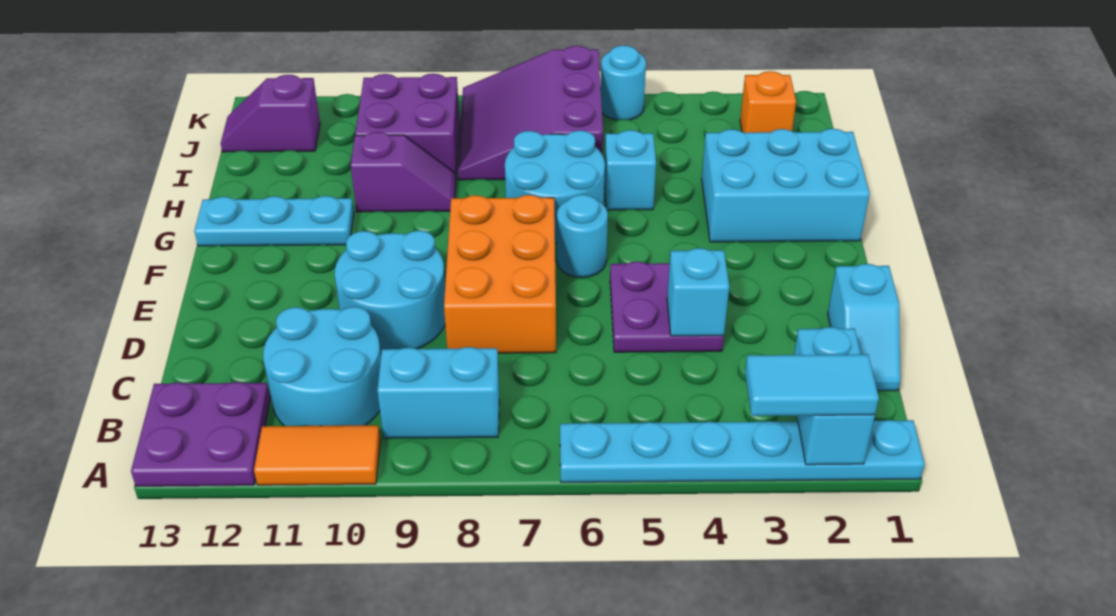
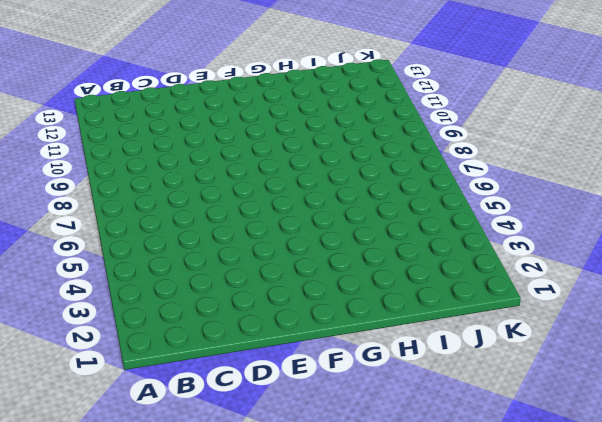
none -> cyan plate A1:A6 level 1
none -> orange tile A10:A11 level 1
none -> purple plate A12:B13 level 1

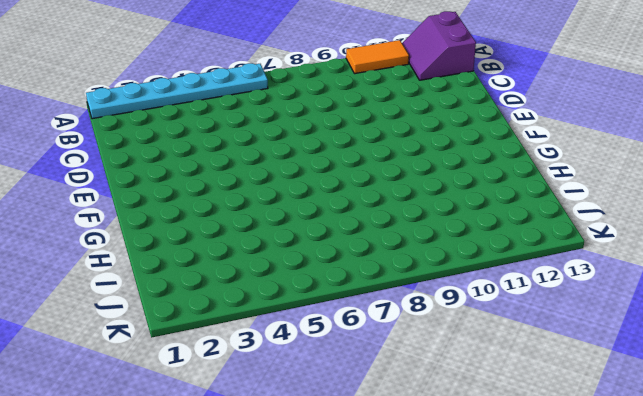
purple slope A12:B13 level 1 top 13 -> purple plate A12:B13 level 1
none -> cyan brick B8:B9 level 1
none -> cyan round brick B10:C11 level 1
none -> cyan slope C1:D1 level 1 top D

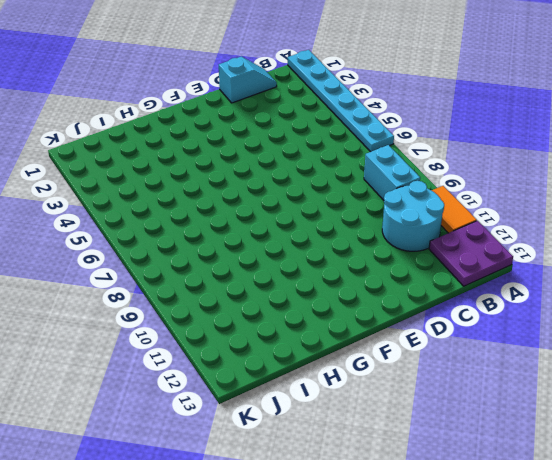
none -> purple plate D4:E5 level 1
none -> orange brick D7:F8 level 1
none -> cyan round brick D9:E10 level 1

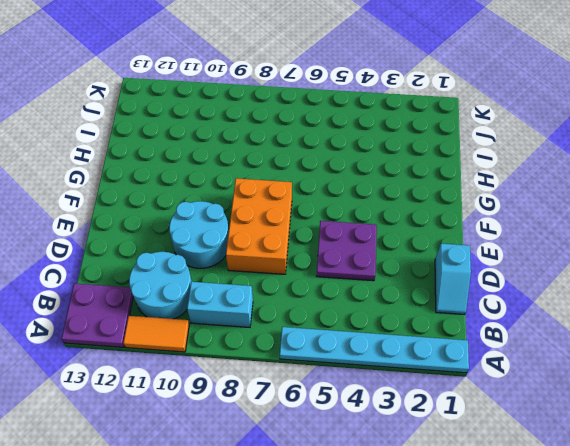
none -> cyan round brick F6 level 1
none -> cyan brick G1:H3 level 1
none -> cyan round brick G6:H7 level 1

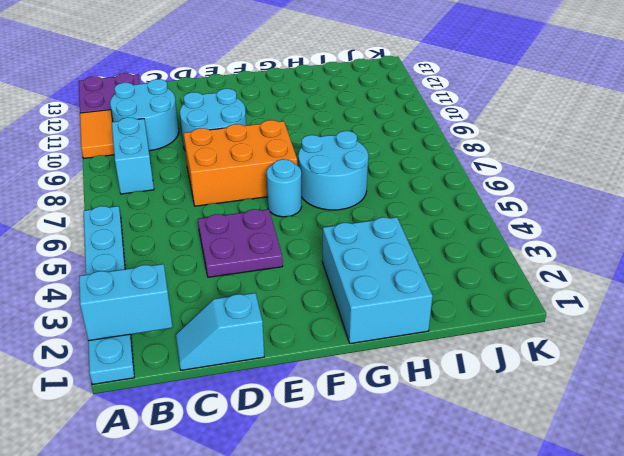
none -> cyan plate G11:G13 level 1
none -> cyan brick H5 level 1
none -> purple slope H9:H10 level 1 top 10

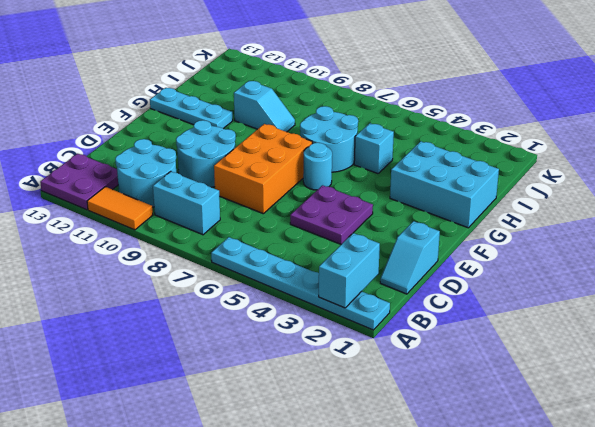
cyan slope H9:H10 level 1 top 10 -> purple slope H9:H10 level 1 top 10
none -> purple slope I6:K8 level 1 top 6
none -> purple brick I9:J10 level 1
none -> orange brick J2 level 1

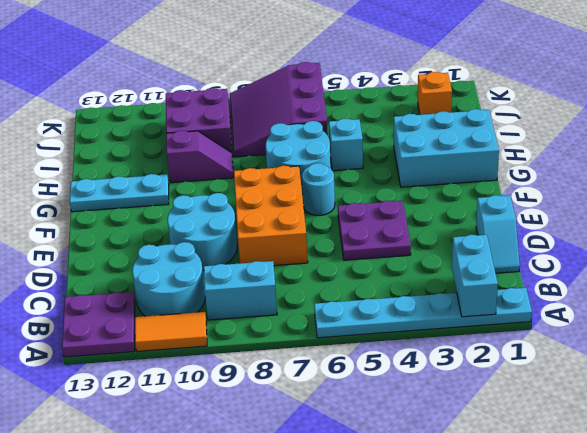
none -> purple slope J12:J13 level 1 top 12
none -> cyan round brick K5 level 1
none -> cyan brick D4 level 2

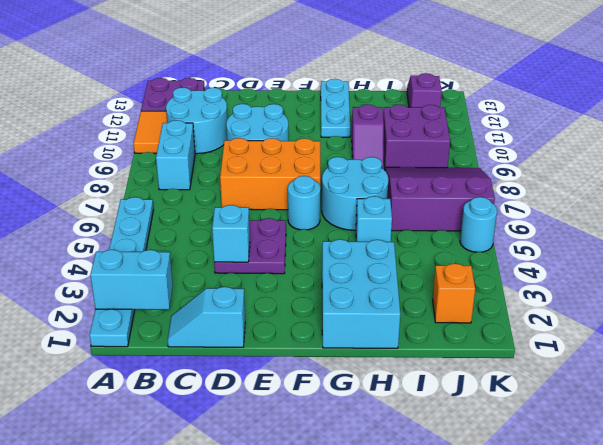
none -> cyan tile A2:A3 level 3

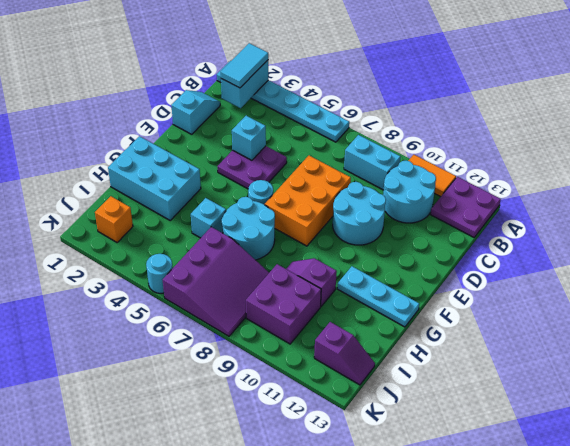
cyan tile A2:B2 level 3 -> cyan tile A2:A3 level 3

